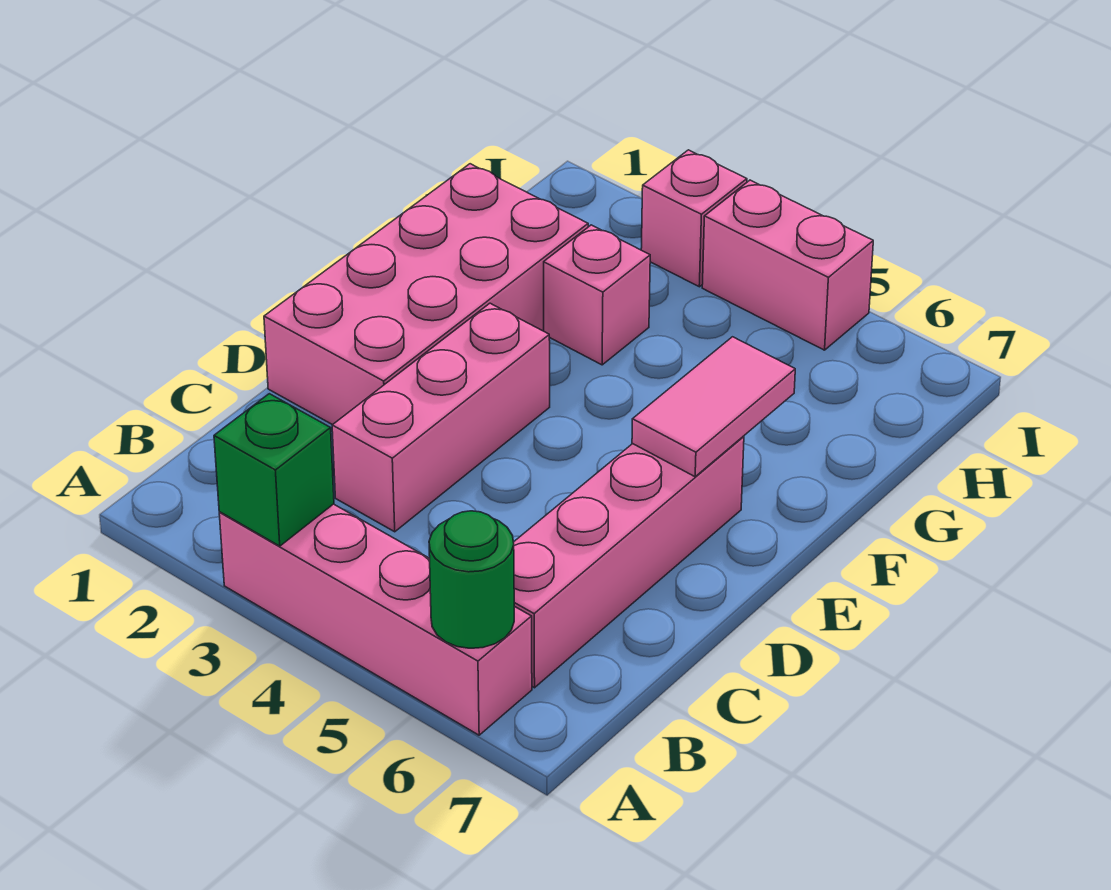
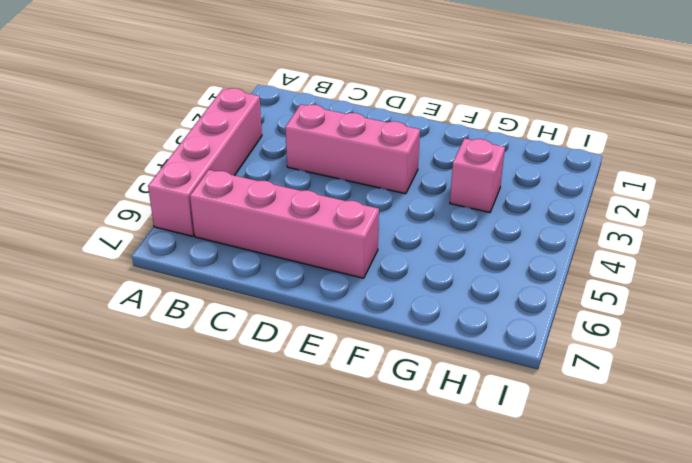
none -> pink brick D1:G2 level 1
none -> pink brick I3 level 1

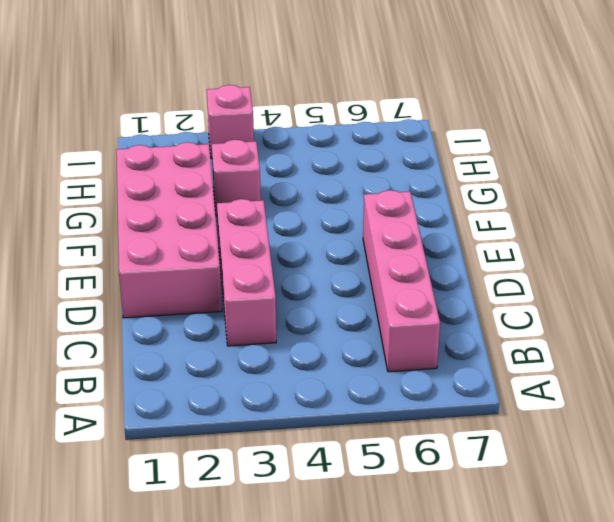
none -> pink brick A3:A6 level 1
none -> pink brick I4:I5 level 1

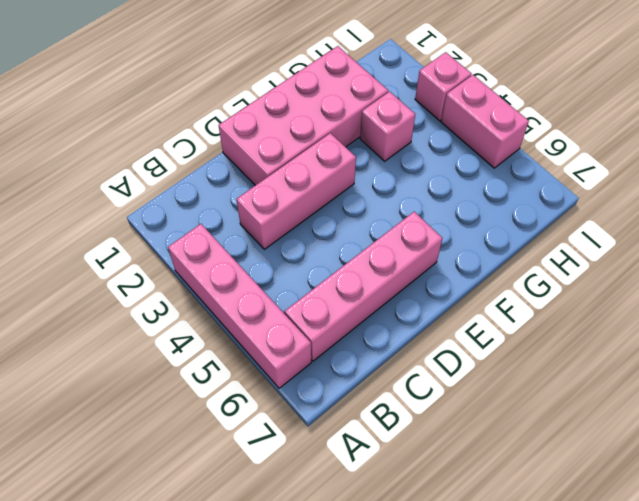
none -> green brick A3 level 2
none -> green round brick A6 level 2

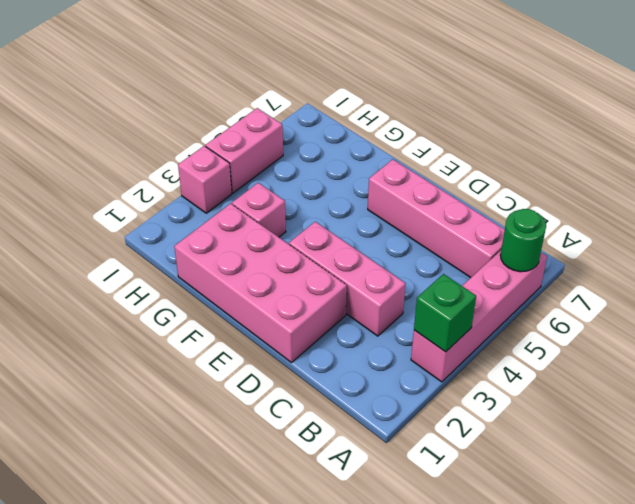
none -> pink tile E6:F6 level 2

